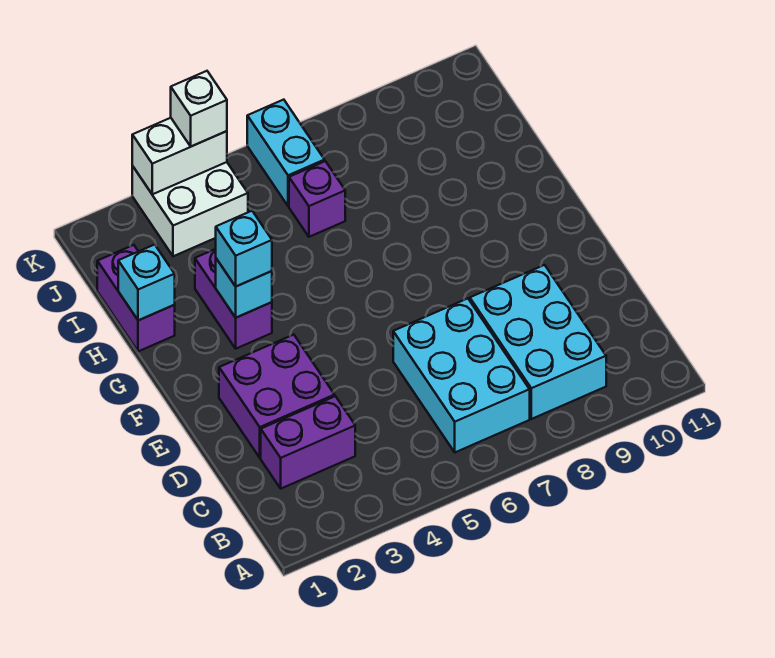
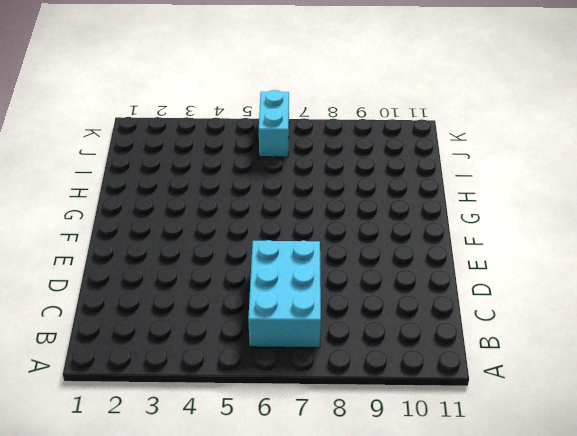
none -> cyan brick B8:D9 level 1
none -> purple brick C2:C3 level 1
none -> purple brick D2:E3 level 1

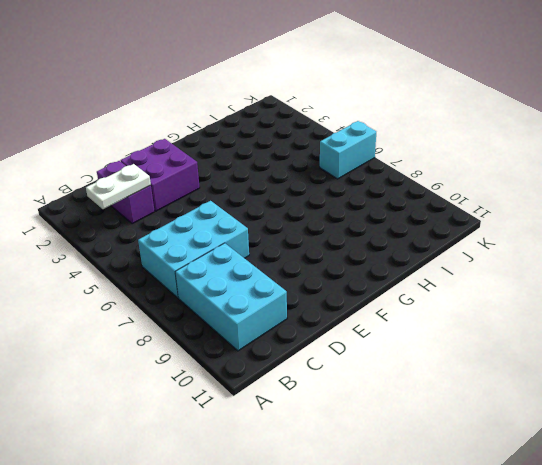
white plate B3:C3 level 2 -> none
cyan brick B8:C10 level 1 -> cyan brick B8:D9 level 1
none -> purple brick G3:H3 level 1
none -> purple brick H1:I1 level 1
none -> purple brick I6 level 1

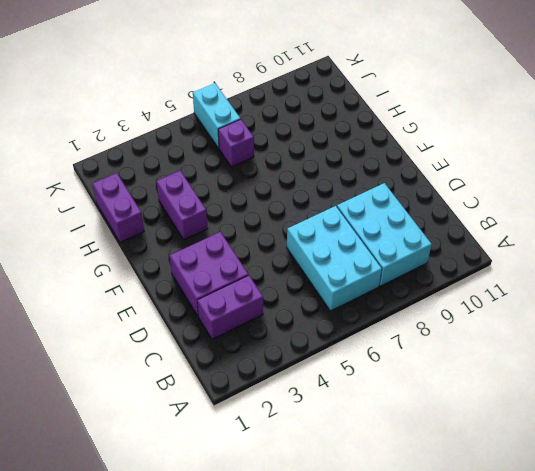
none -> white brick J3:K4 level 1
none -> cyan brick G3 level 2
none -> cyan brick H1 level 2

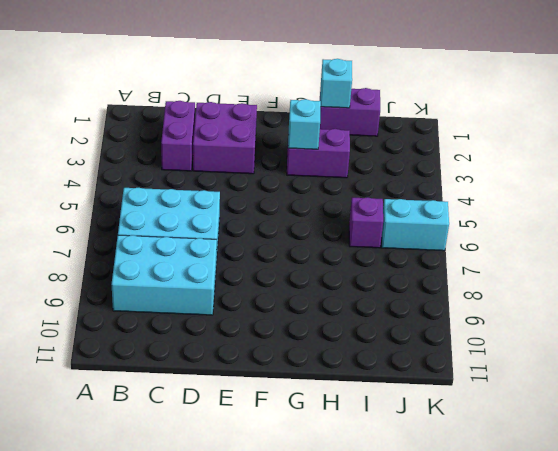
none -> white brick J3:K4 level 1
none -> white brick K3:K4 level 2
none -> cyan brick G3 level 3

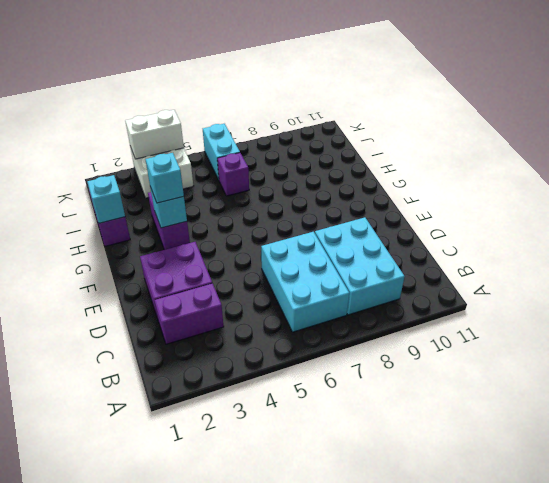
none -> white brick K4 level 3

